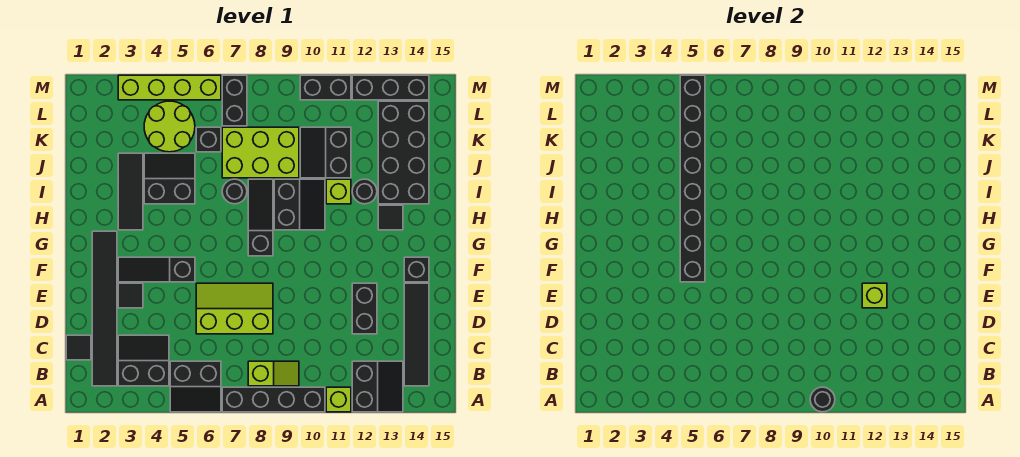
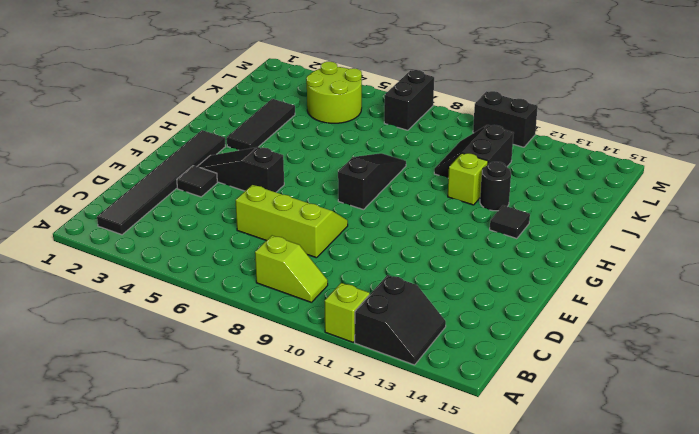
none -> black slope A5:B6 level 1 top B
none -> black brick A7:A10 level 1
none -> black slope B3:C4 level 1 top B
none -> black tile B14:E14 level 1

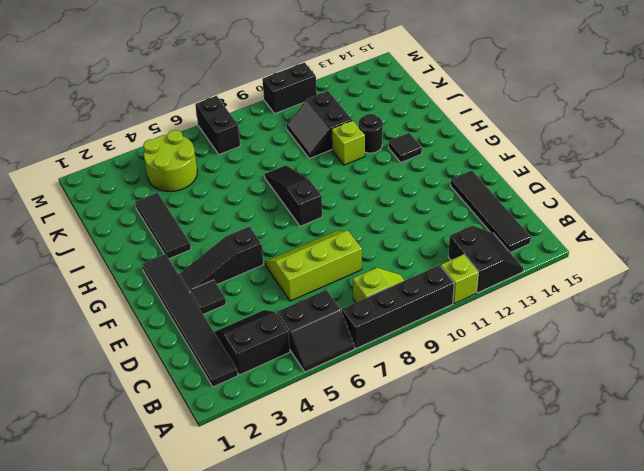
none -> black tile C1 level 1
none -> black brick D12:E12 level 1
none -> black brick F14 level 1
none -> black slope H9:I10 level 1 top 9

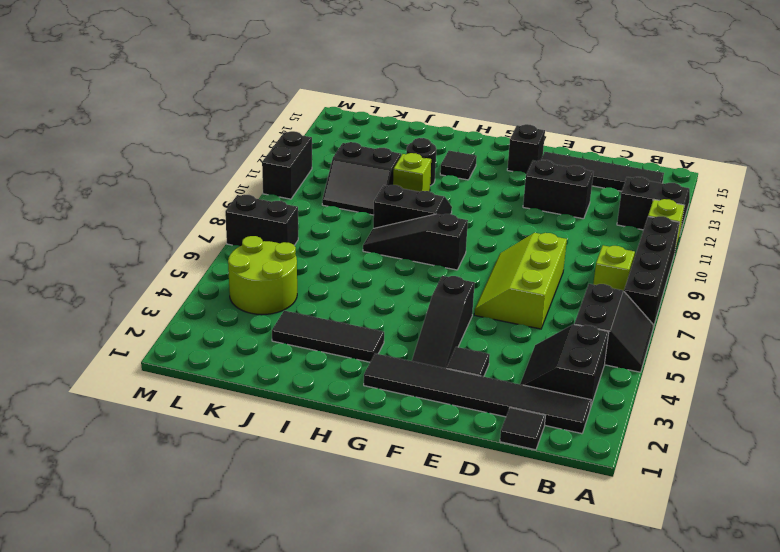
none -> black slope I4:J5 level 1 top I
none -> black round brick I7 level 1
none -> black brick I13:L14 level 1
none -> lime brick J7:K9 level 1

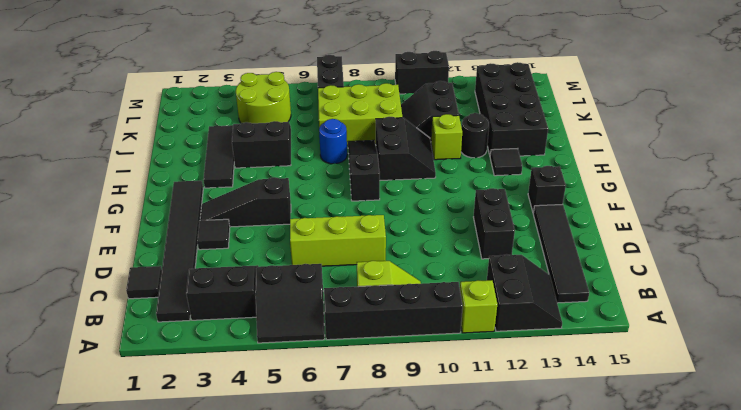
blue round brick I7 level 1 -> black round brick I7 level 1
none -> black brick K6 level 1
none -> lime brick M3:M6 level 1
none -> black brick M12:M14 level 1
none -> black round brick A10 level 2

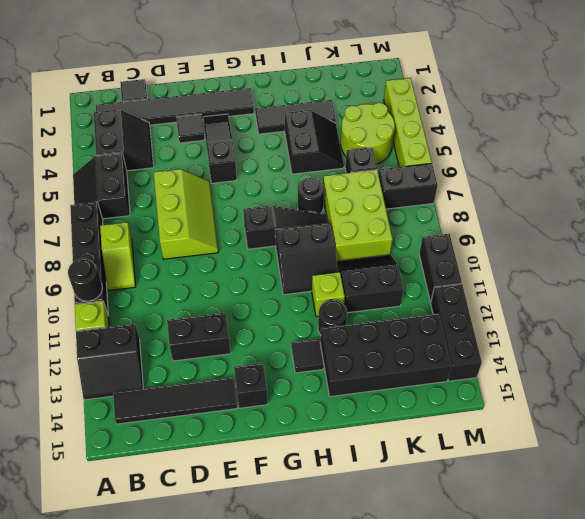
none -> lime brick E12 level 2
none -> black brick F5:M5 level 2

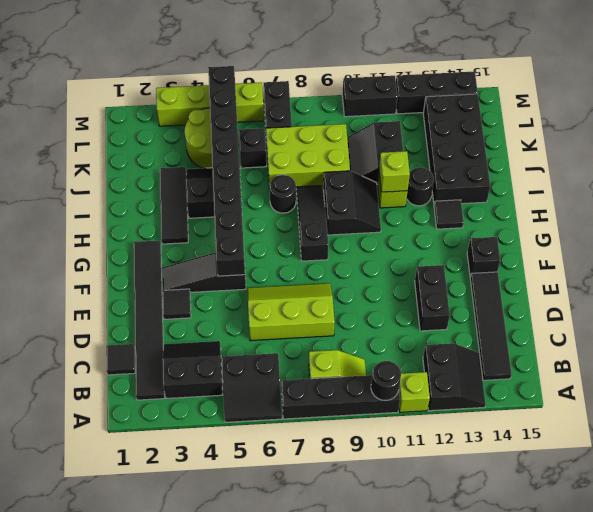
lime brick I11 level 2 -> lime brick E12 level 2

